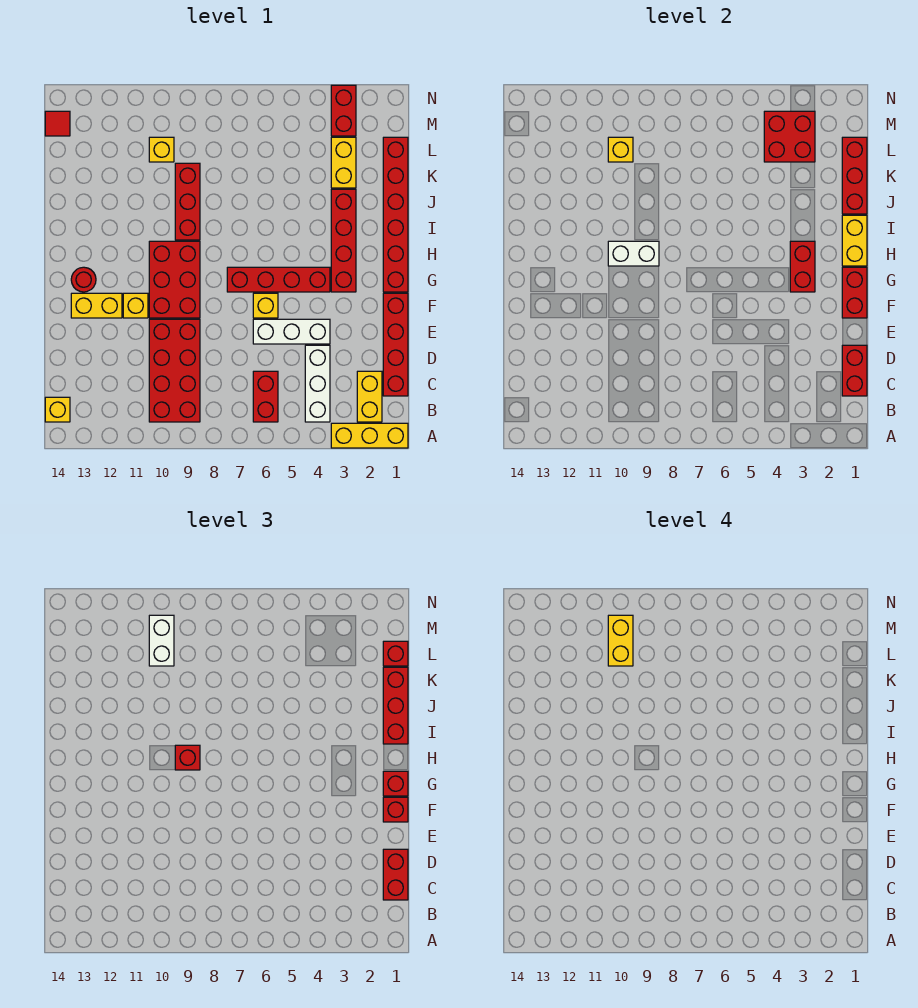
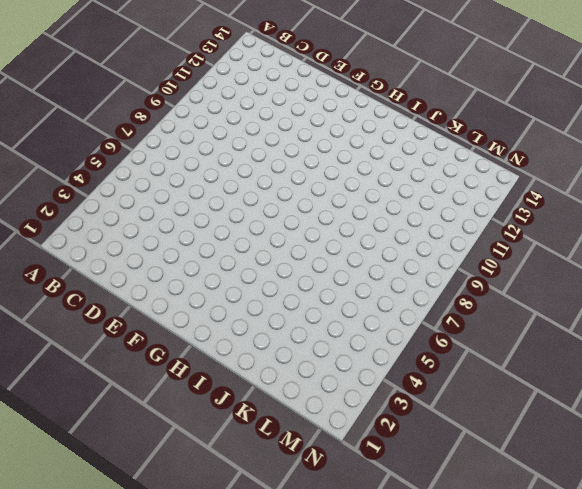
none -> yellow brick A1:A3 level 1
none -> yellow brick B2:C2 level 1
none -> white brick B4:D4 level 1
none -> red brick B6:C6 level 1

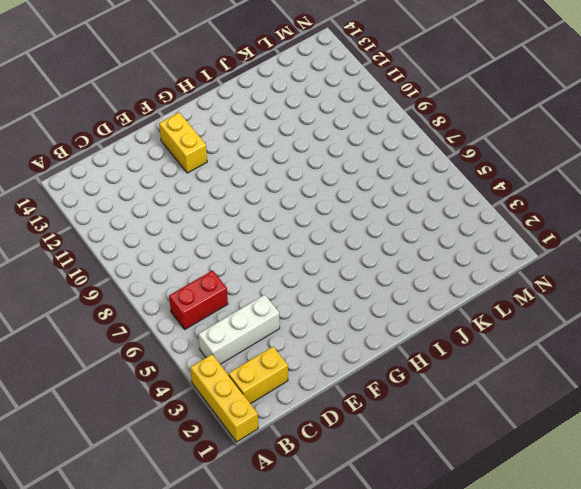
none -> red brick B9:E10 level 1
none -> yellow brick B14 level 1
none -> red brick C1:F1 level 1
none -> white brick E4:E6 level 1

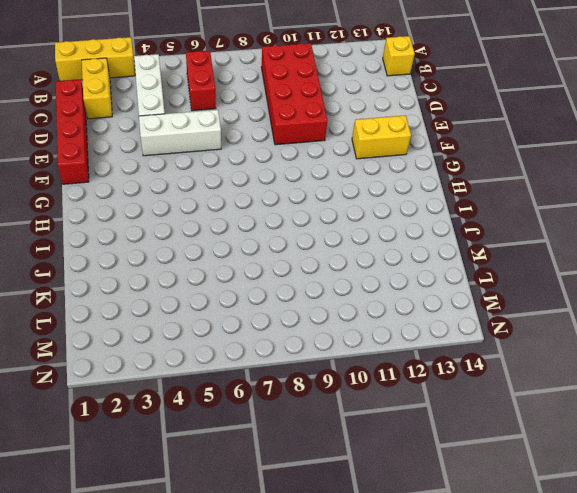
none -> yellow brick F6 level 1
none -> red brick F9:H10 level 1
none -> yellow brick F11 level 1
none -> red brick G1:L1 level 1

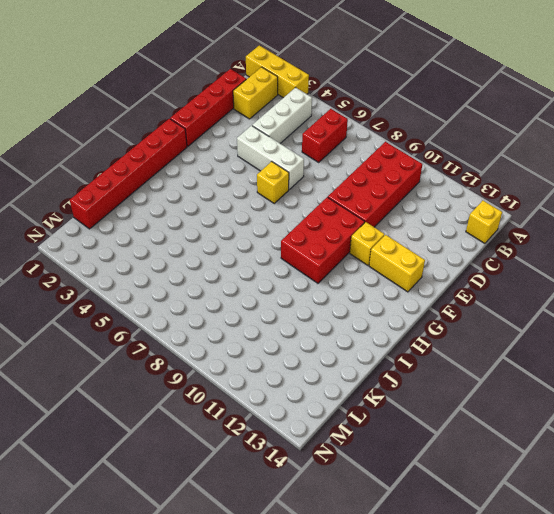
none -> red brick G3:J3 level 1
none -> red brick G4:G7 level 1
none -> red round brick G13 level 1
none -> red brick I9:K9 level 1

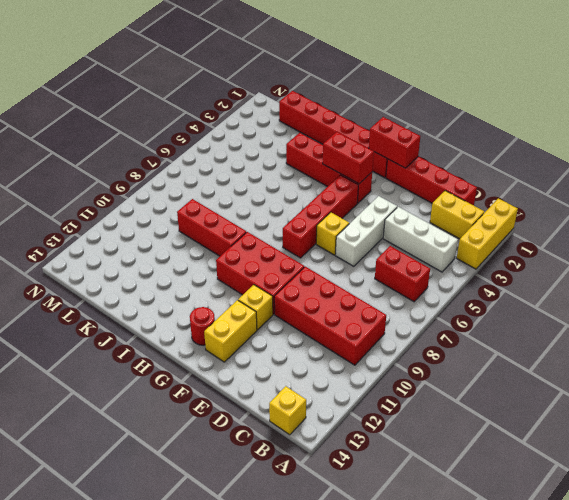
none -> yellow brick K3:L3 level 1
none -> yellow brick L10 level 1
none -> red brick M3:N3 level 1
none -> red tile M14 level 1

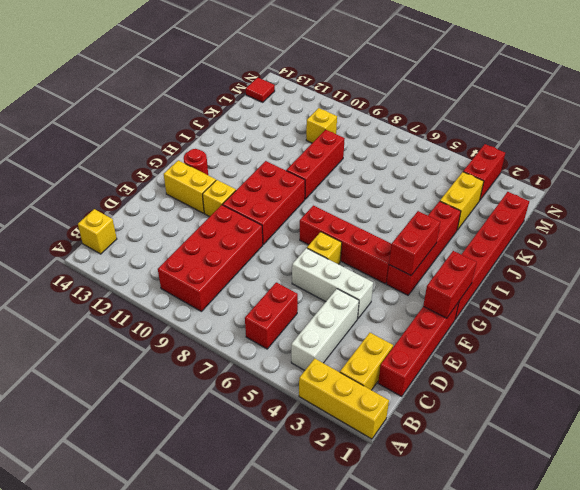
none -> red brick C1:D1 level 2
none -> yellow brick H1:I1 level 2
none -> white brick H9:H10 level 2
none -> red brick J1:L1 level 2

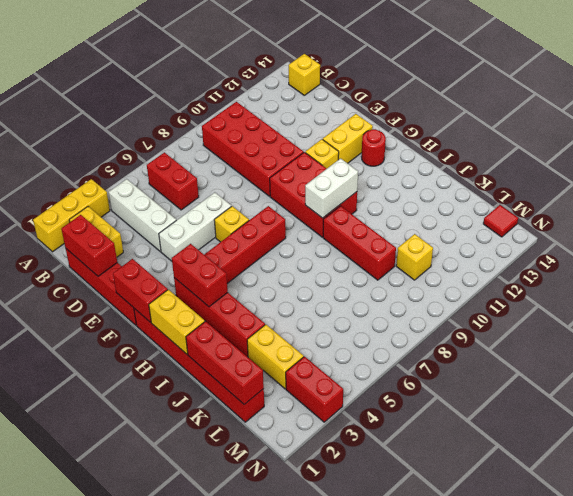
none -> red brick L3:M4 level 2
none -> yellow brick L10 level 2
none -> red brick C1:D1 level 3
none -> red brick F1 level 3

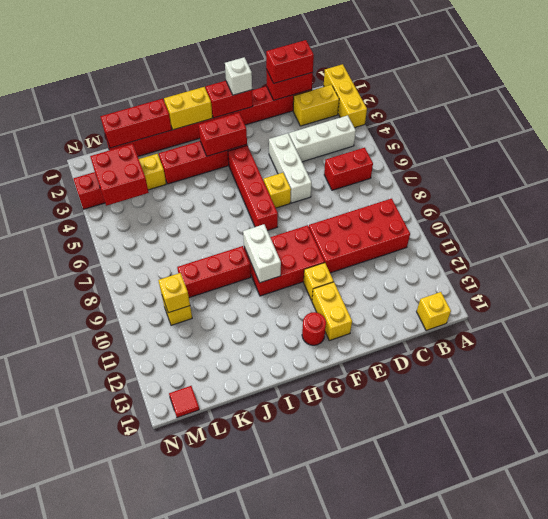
white brick F1 level 3 -> red brick F1 level 3
none -> red brick G1 level 3
none -> red brick H9 level 3
none -> red brick I1:K1 level 3
none -> red brick L1 level 3

